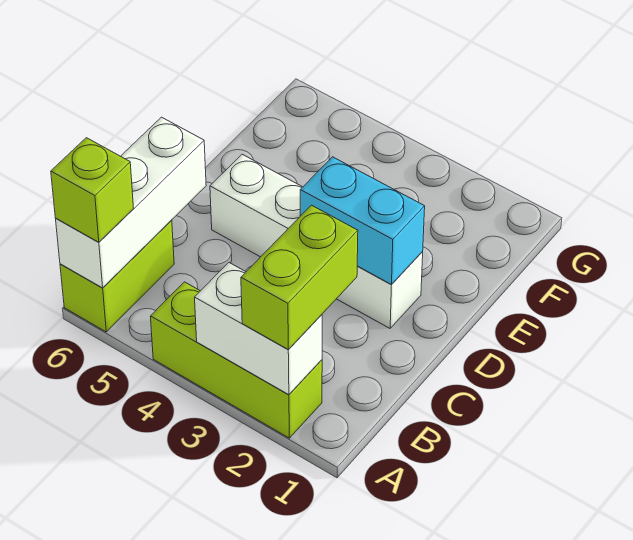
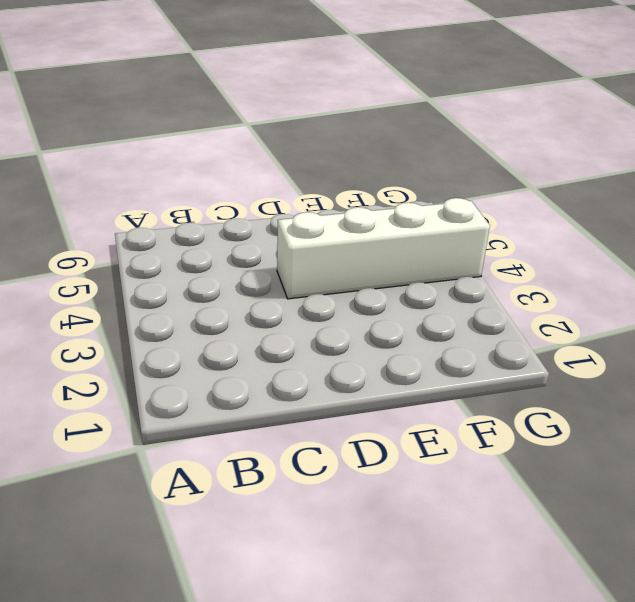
white brick D4:G4 level 1 -> white brick D2:D5 level 1
none -> lime brick A2:A4 level 1
none -> lime brick A6:B6 level 1

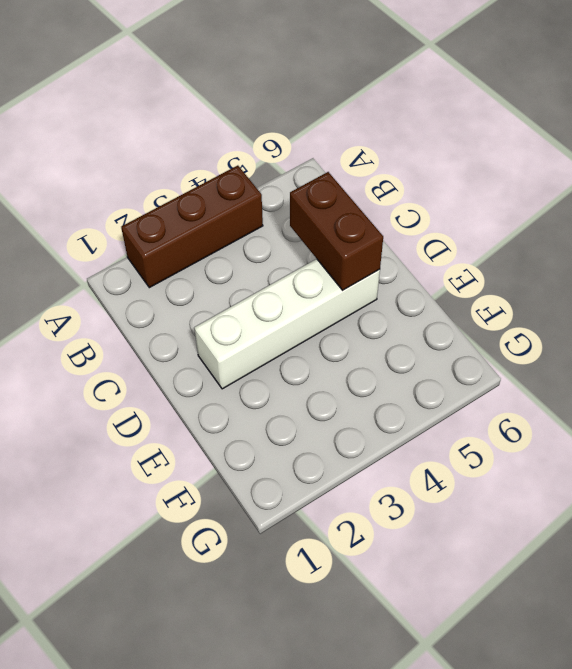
brown brick A2:A4 level 1 -> lime brick A2:A4 level 1
brown brick C5:D5 level 2 -> none
none -> lime brick A6:B6 level 1
none -> white brick A2:A3 level 2

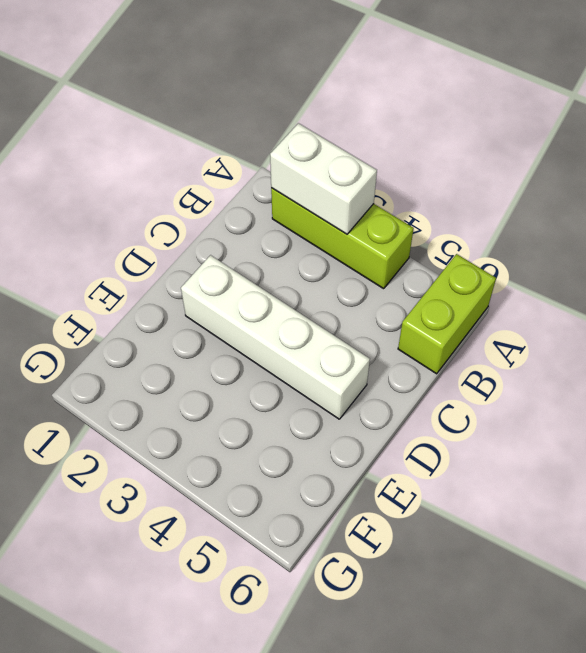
none -> white brick A6:C6 level 2
none -> cyan brick D2:D3 level 2

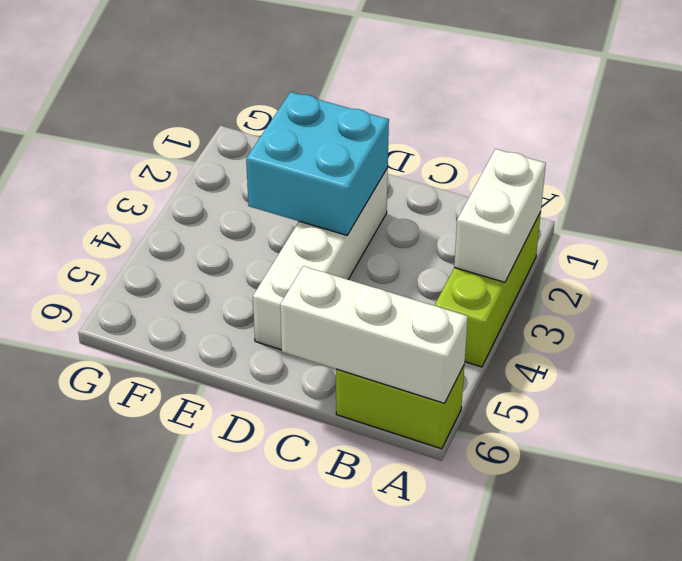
cyan brick D2:E3 level 2 -> cyan brick D2:D3 level 2
none -> lime brick A2:B2 level 3
none -> lime brick A6 level 3

